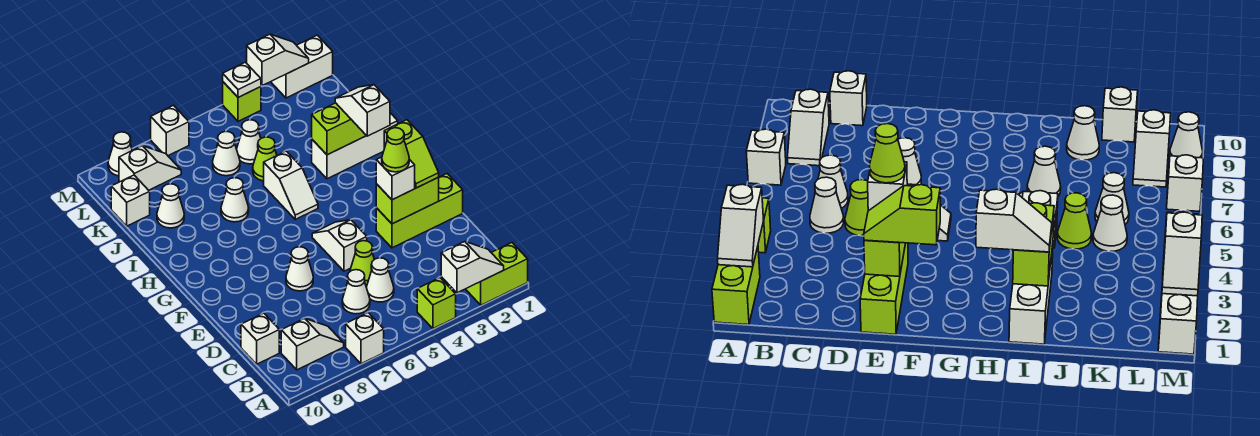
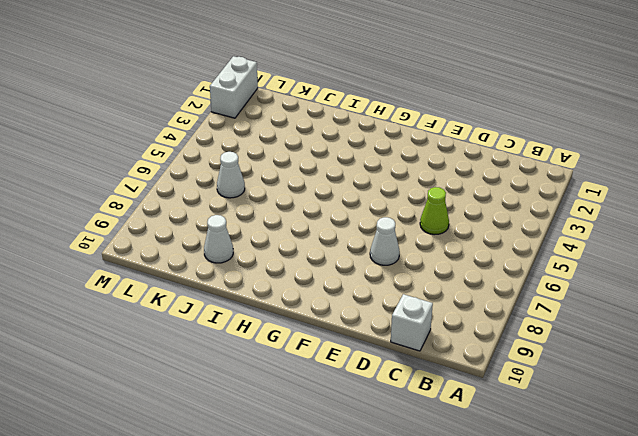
none -> lime brick A1:A2 level 1
none -> lime brick A4 level 1
none -> white brick A7 level 1
none -> white slope B8:B9 level 1 top 9

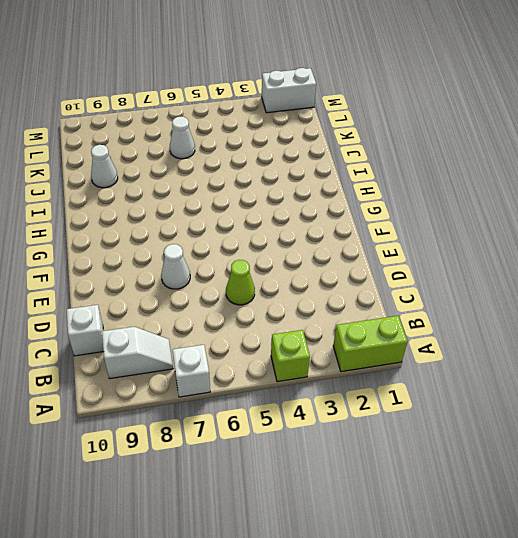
none -> white cone C5 level 1
none -> white cone C6 level 1
none -> lime brick E1:E3 level 1
none -> white slope E5:F5 level 1 top E

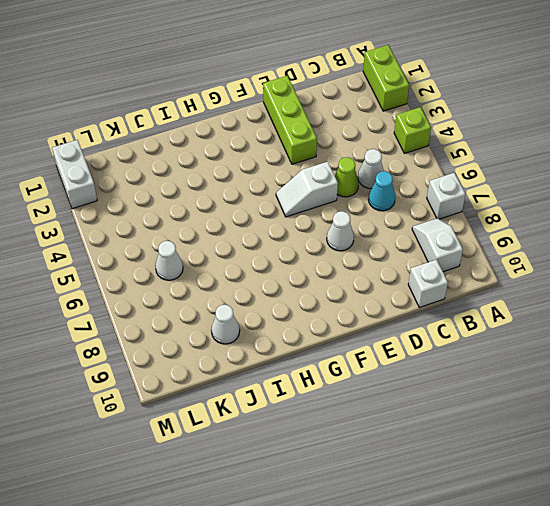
cyan cone C6 level 1 -> white cone C6 level 1
none -> white slope H5:I5 level 1 top I
none -> white brick I1:I3 level 1
none -> white cone I7 level 1
none -> lime cone J5 level 1

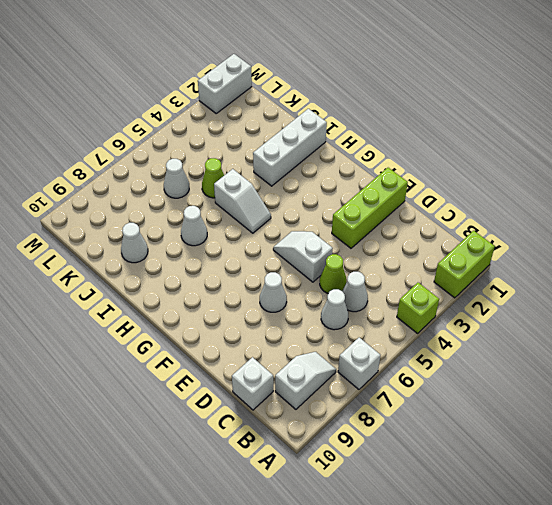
none -> white cone K5 level 1
none -> white brick K10 level 1
none -> white slope L8:L9 level 1 top 9
none -> lime brick M4 level 1

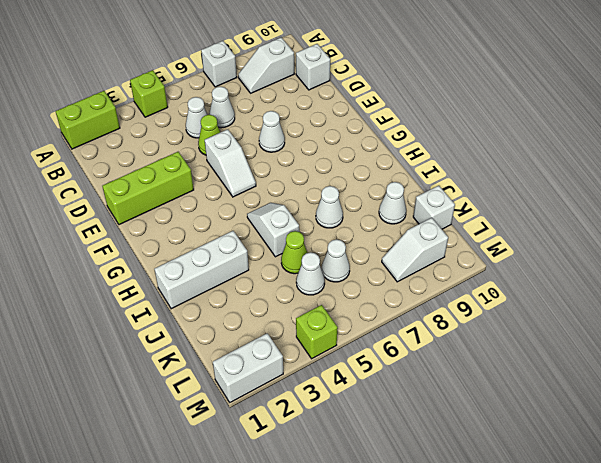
none -> white brick M7 level 1
none -> white cone M9 level 1
none -> white slope A2:A3 level 2 top 3
none -> lime brick E2:E3 level 2

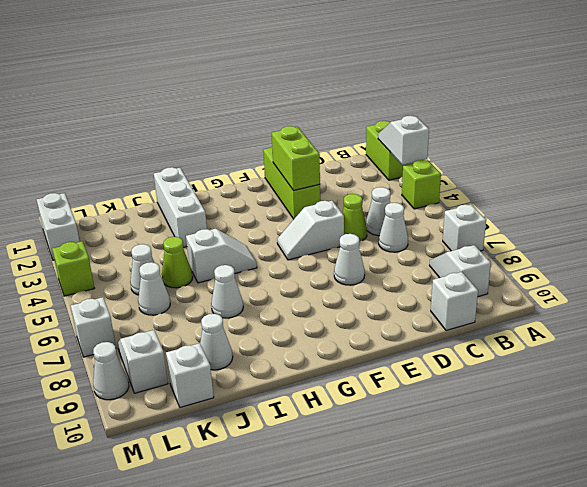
none -> lime brick I2:I3 level 2
none -> white slope M2:M3 level 2 top 3
none -> white plate M4 level 2
none -> lime slope E2:F2 level 3 top F

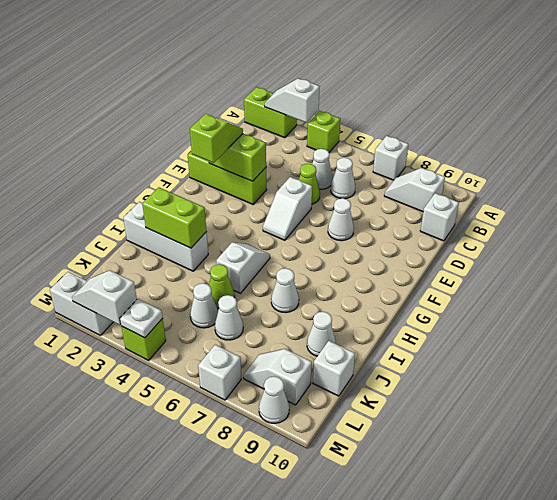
none -> white brick E3 level 3
none -> white slope H2:I2 level 3 top H
none -> lime cone E3 level 4

